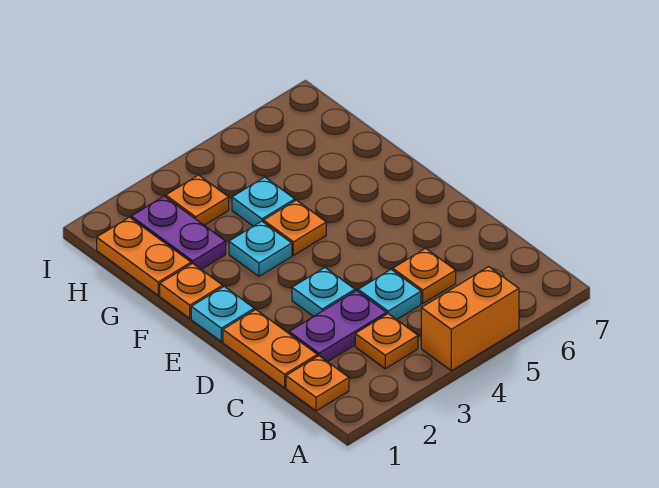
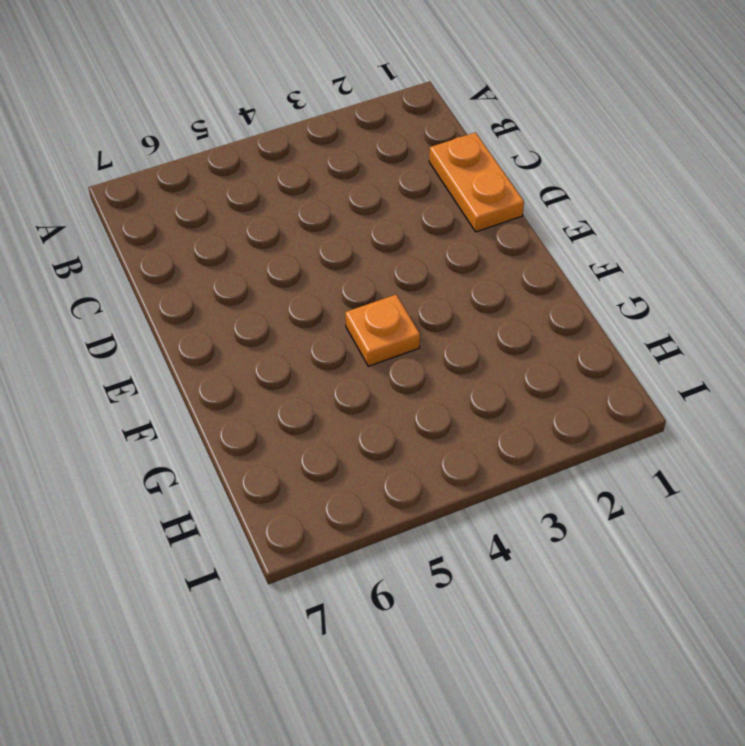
none -> orange brick A4:A5 level 1
none -> orange plate B1 level 1
none -> orange plate B3 level 1

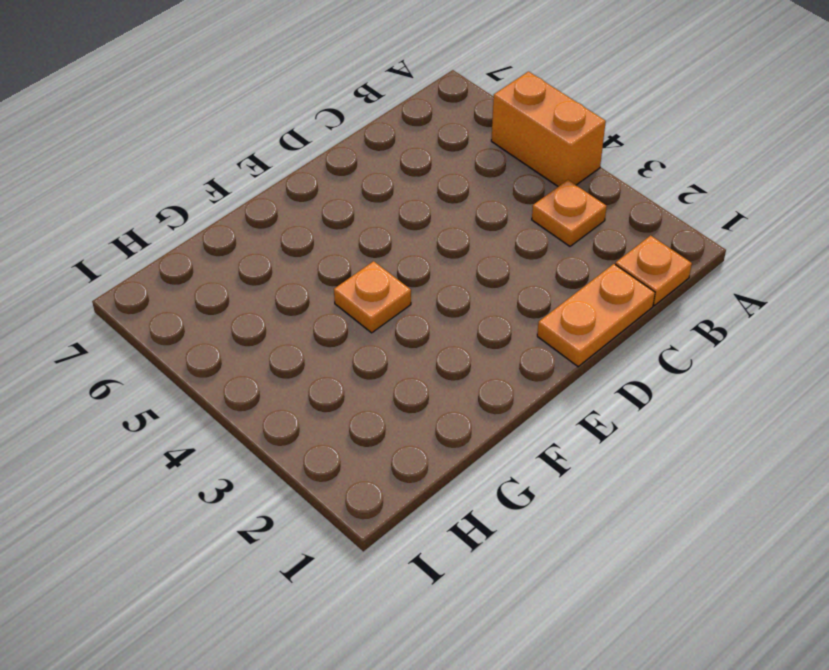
none -> purple plate C2:C3 level 1
none -> cyan plate C4 level 1
none -> orange plate C5 level 1

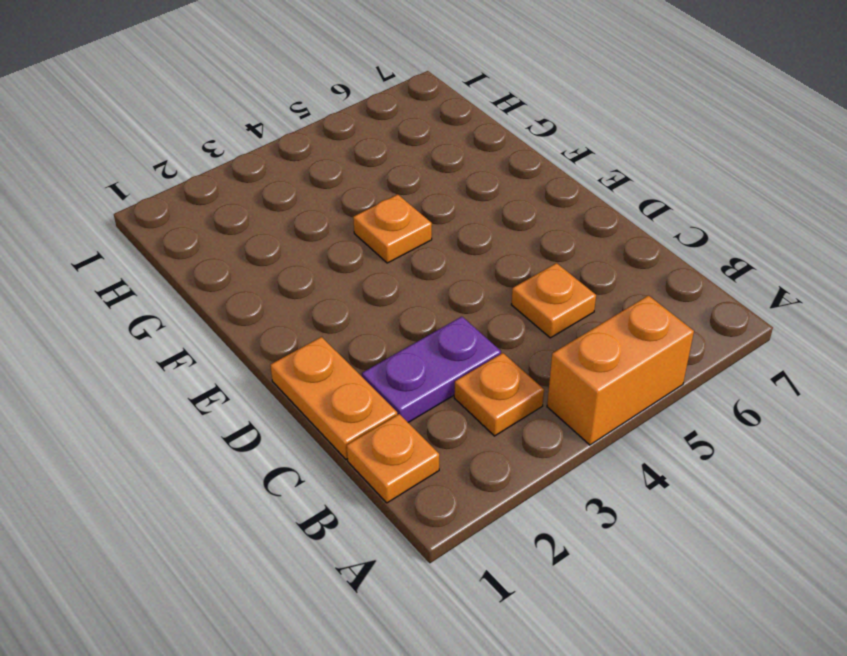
none -> cyan plate C4 level 1
none -> cyan plate D3 level 1
none -> cyan plate E1 level 1

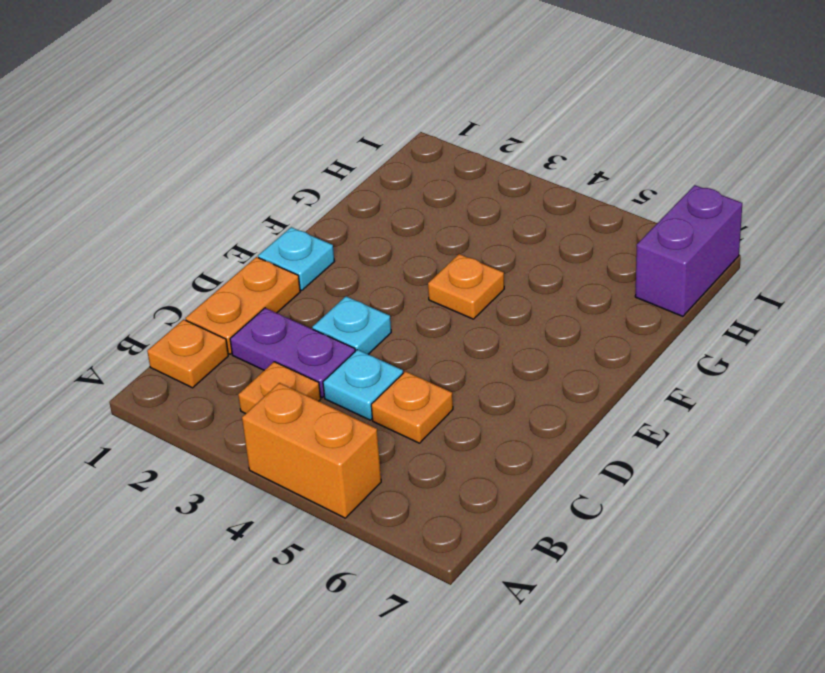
purple brick H7:I7 level 1 -> none
none -> orange plate F1 level 1
none -> cyan plate F3 level 1
none -> orange plate G1:H1 level 1

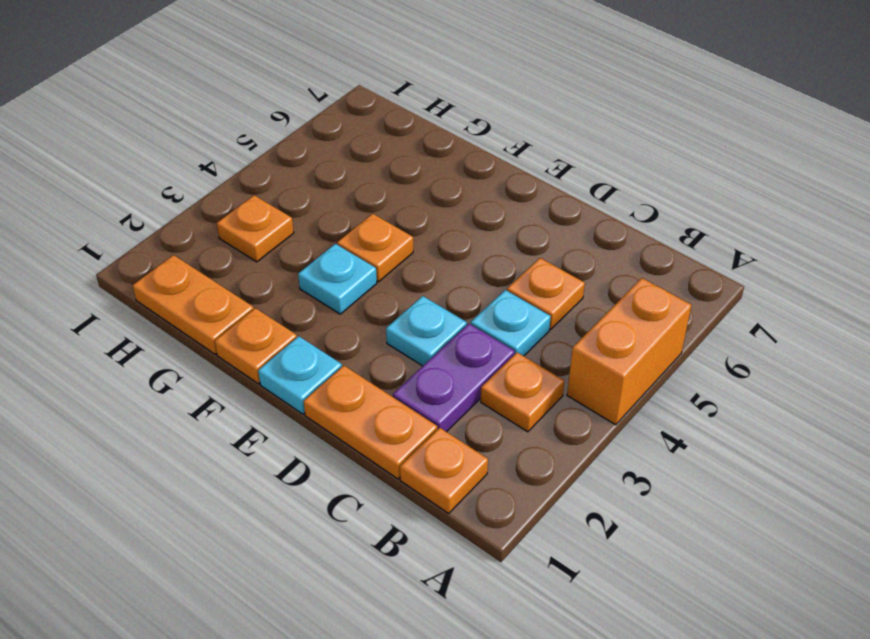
none -> purple plate G2:H2 level 1
none -> cyan plate G4 level 1

